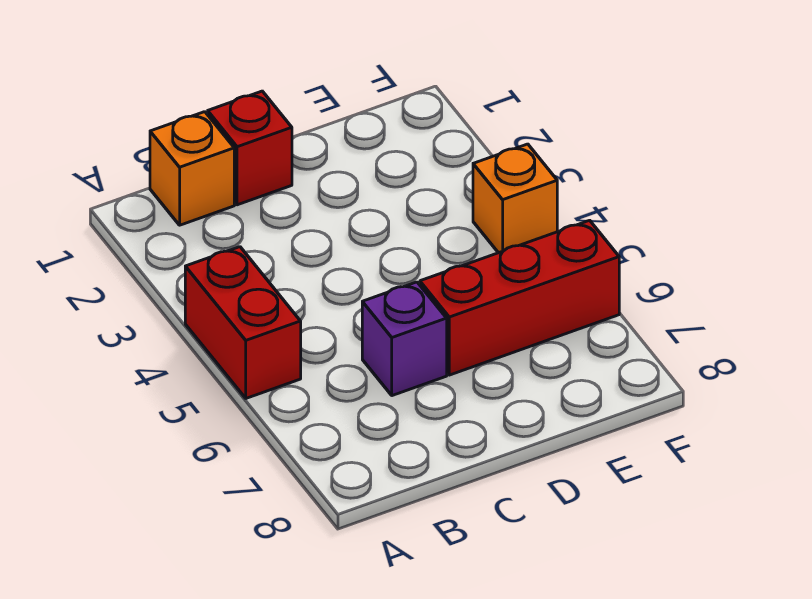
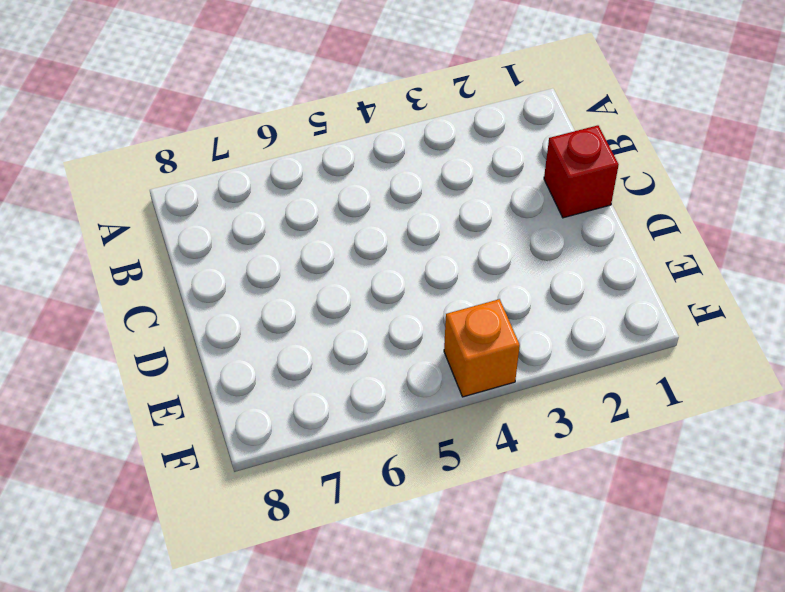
none -> red brick A4:A5 level 1
none -> orange brick B1 level 1

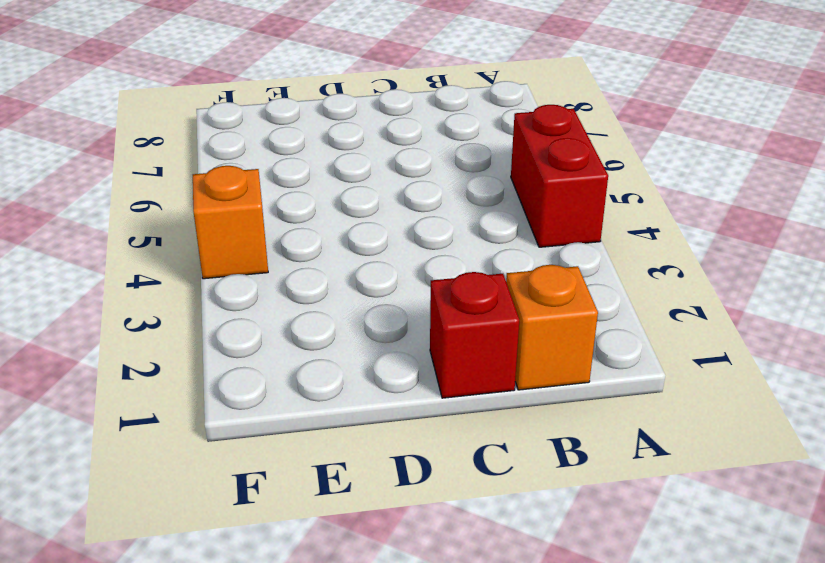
none -> purple brick C6 level 1
none -> red brick D6:F6 level 1

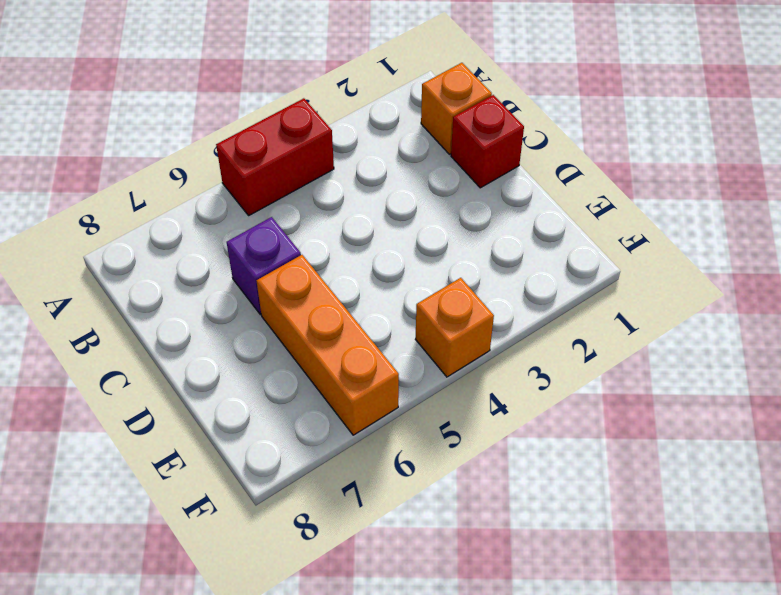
orange brick D6:F6 level 1 -> red brick D6:F6 level 1

